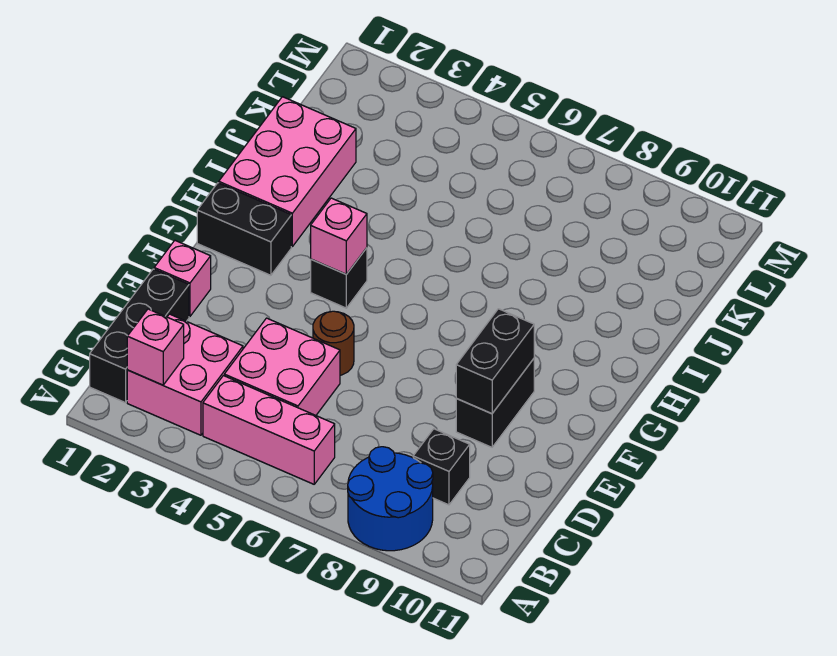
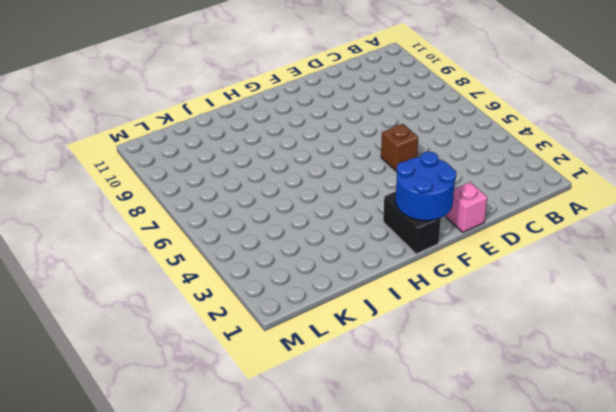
brown brick E5 level 1 -> brown round brick E5 level 1
blue round brick F1:G2 level 2 -> blue round brick A8:B9 level 1
none -> black brick B1:D1 level 1
none -> pink brick B2:C3 level 1
none -> pink brick B4:B6 level 1

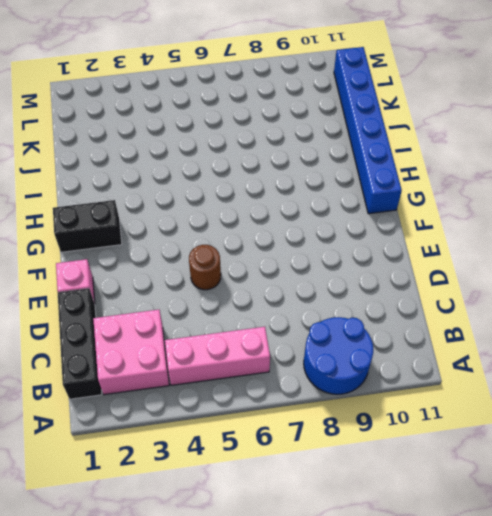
blue brick G11:L11 level 1 -> none
none -> pink brick C4:D5 level 1
none -> black brick C9 level 1
none -> black brick E9:F9 level 1

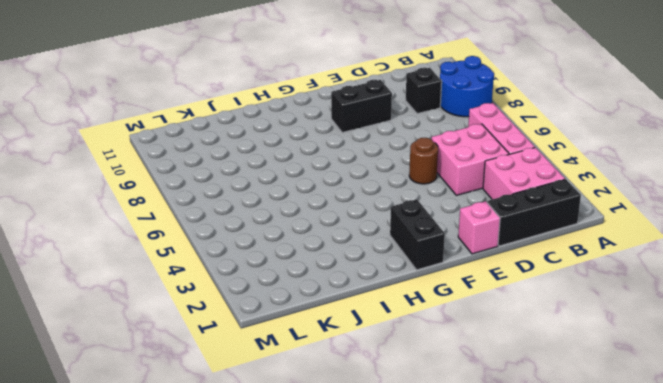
none -> black brick G4 level 1
none -> pink brick H1:J2 level 1
none -> pink brick B2 level 2

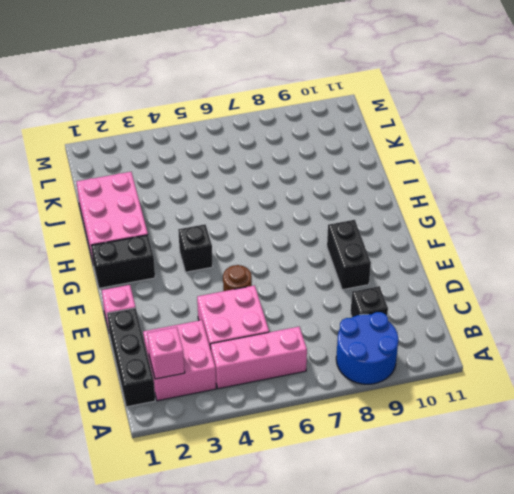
none -> black brick E9:F9 level 2
none -> pink brick G4 level 2

